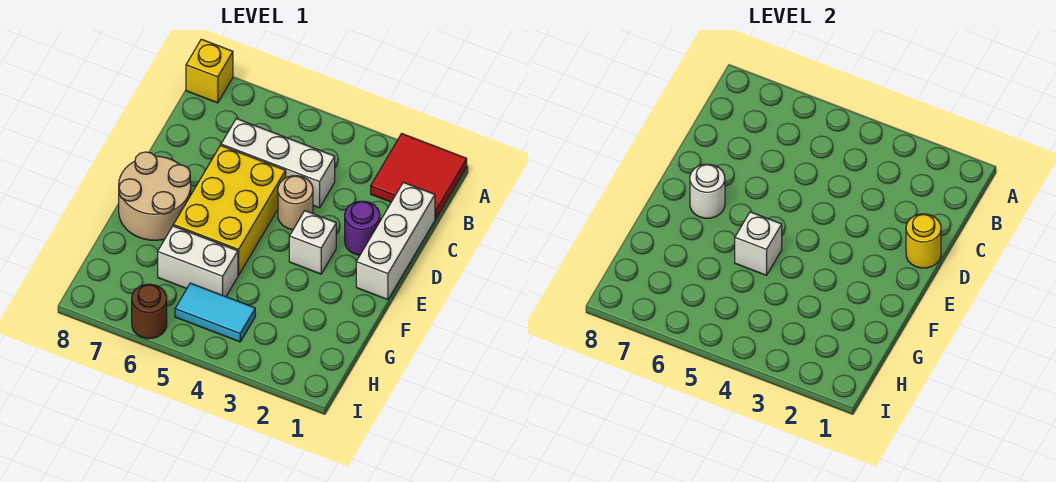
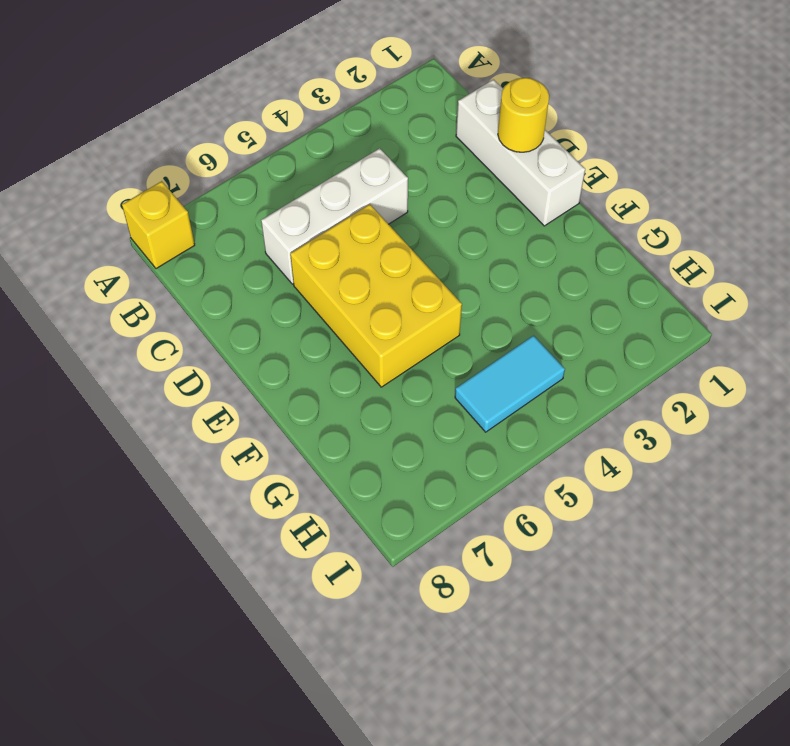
none -> red tile A1:B2 level 1
none -> purple round brick D2 level 1
none -> tan round brick D4 level 1

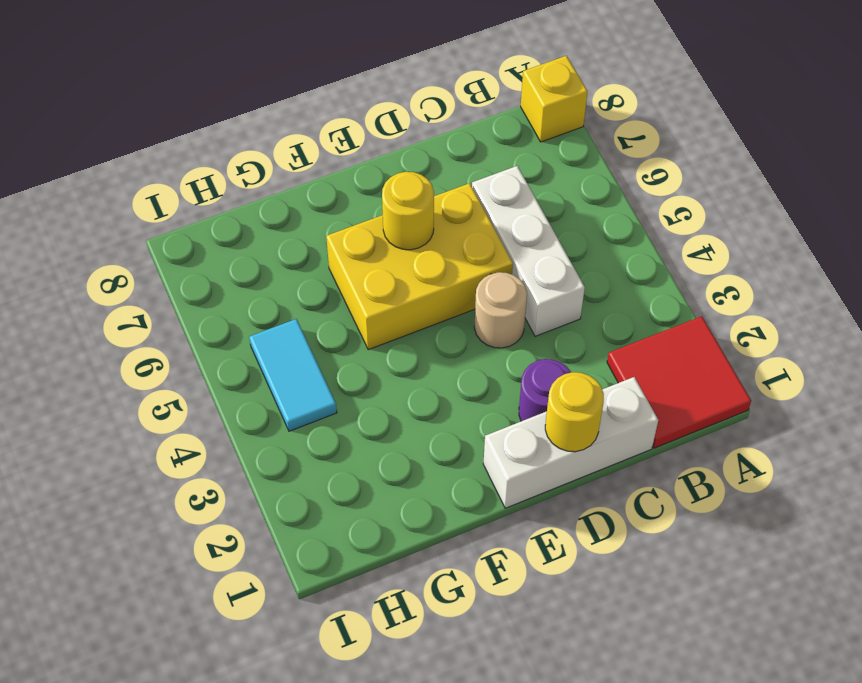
yellow round brick E6 level 2 -> none
none -> white brick E3 level 1
none -> tan round brick E7:F8 level 1
none -> white brick G5:G6 level 1

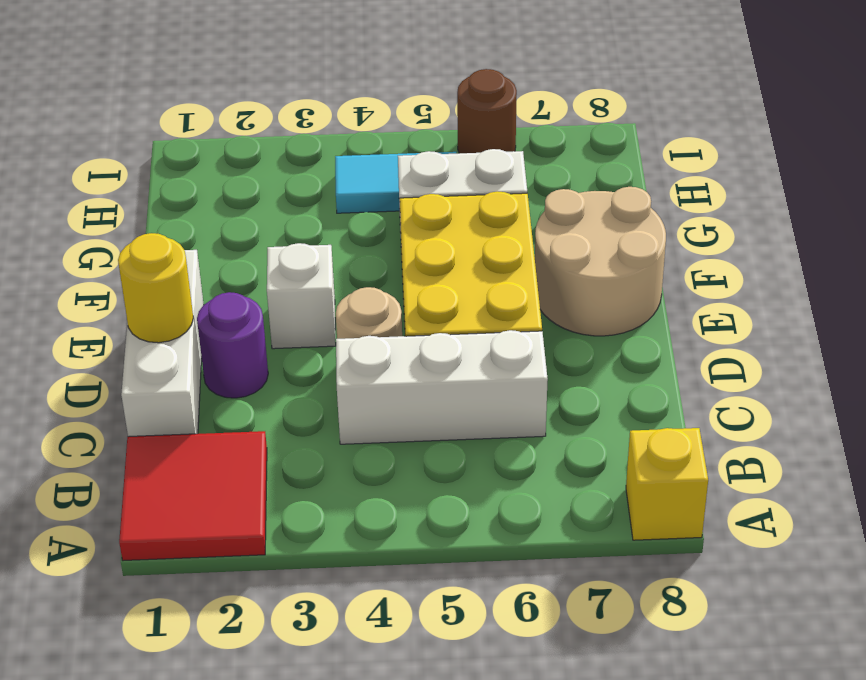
none -> white round brick E7 level 2
none -> white brick F5 level 2

